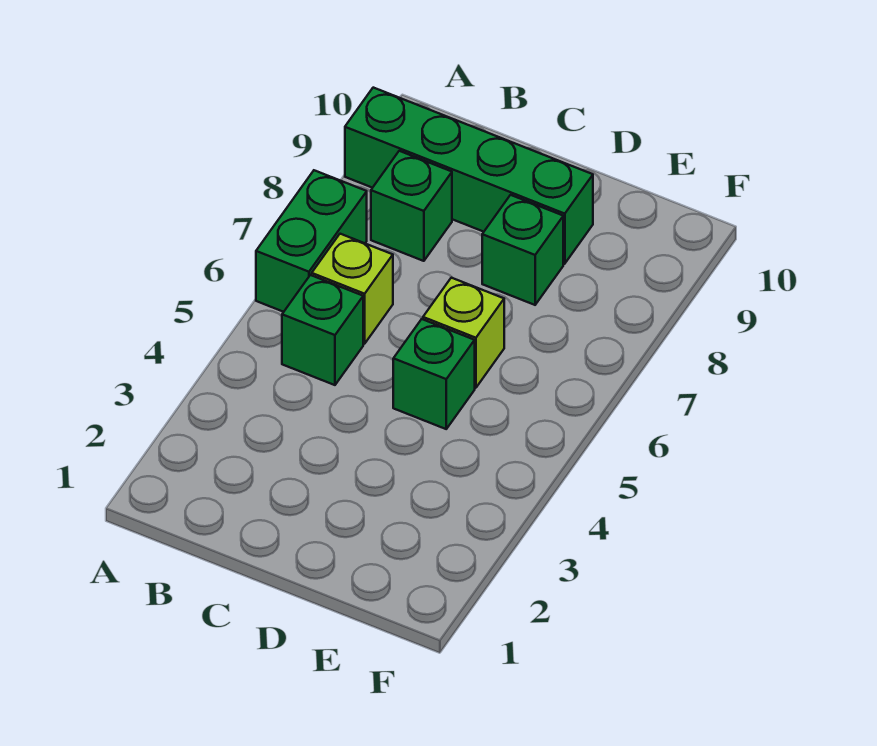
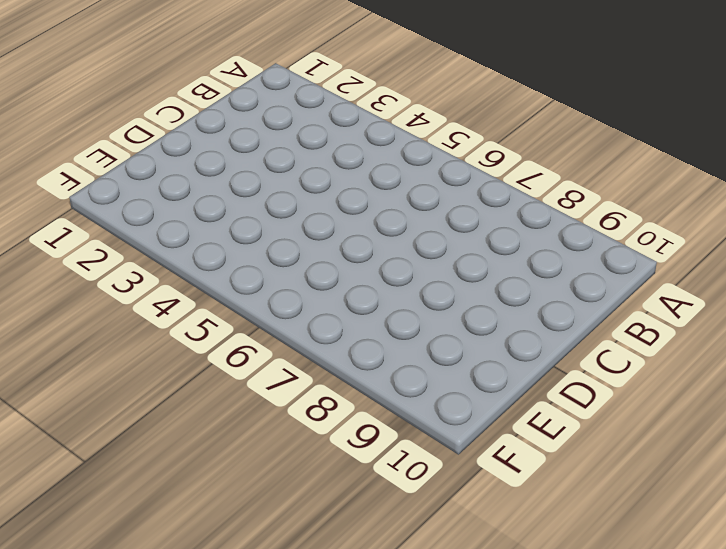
none -> green brick A6:A7 level 1
none -> green brick A9:D9 level 1

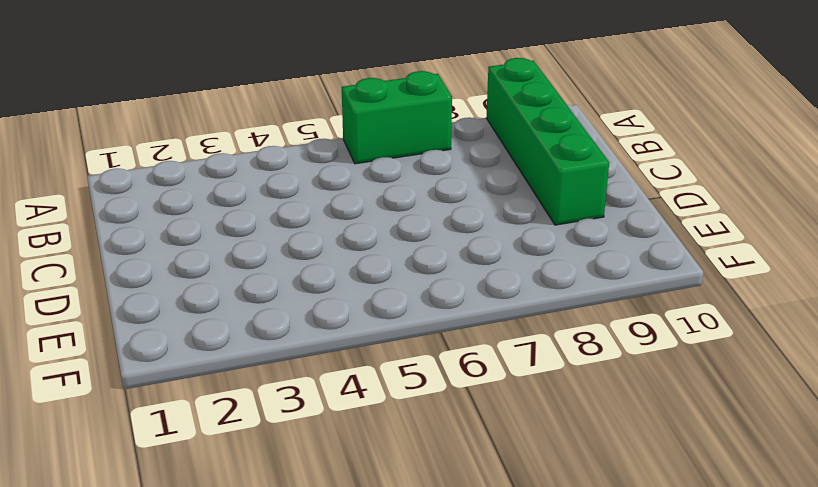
none -> green brick B5 level 1
none -> lime brick B6 level 1

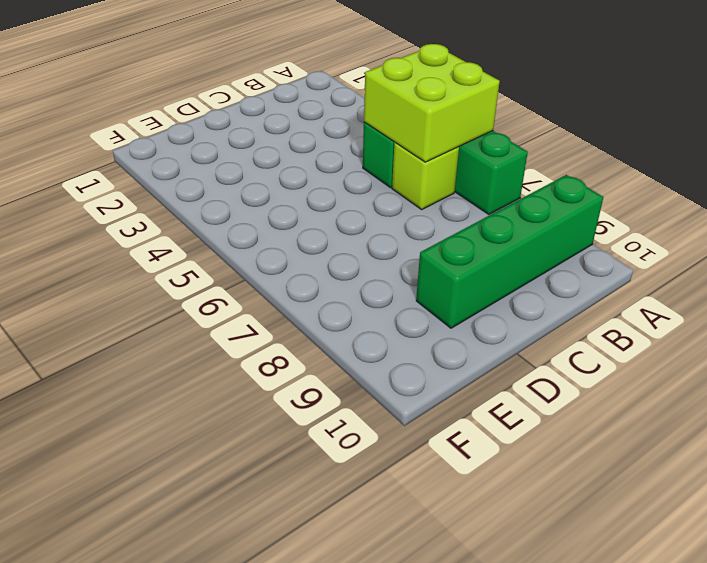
lime brick A5:B6 level 2 -> none
none -> green brick B8 level 1
none -> green brick D5 level 1

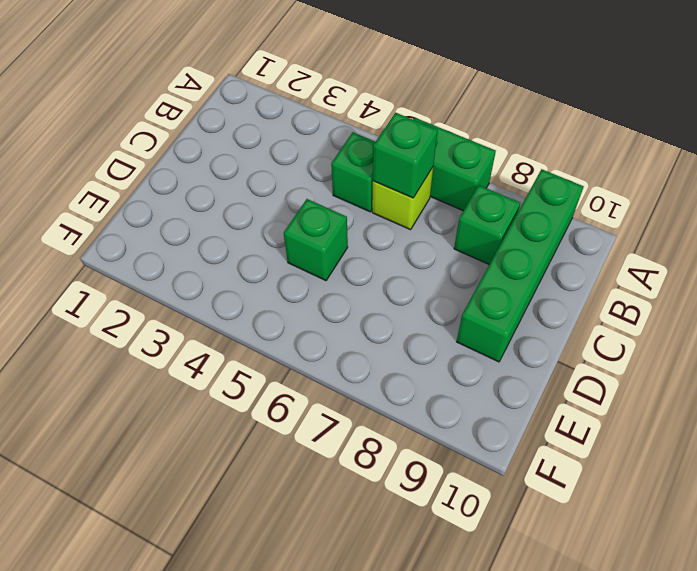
green brick B6 level 2 -> green brick D8 level 1
none -> lime brick D6 level 1

